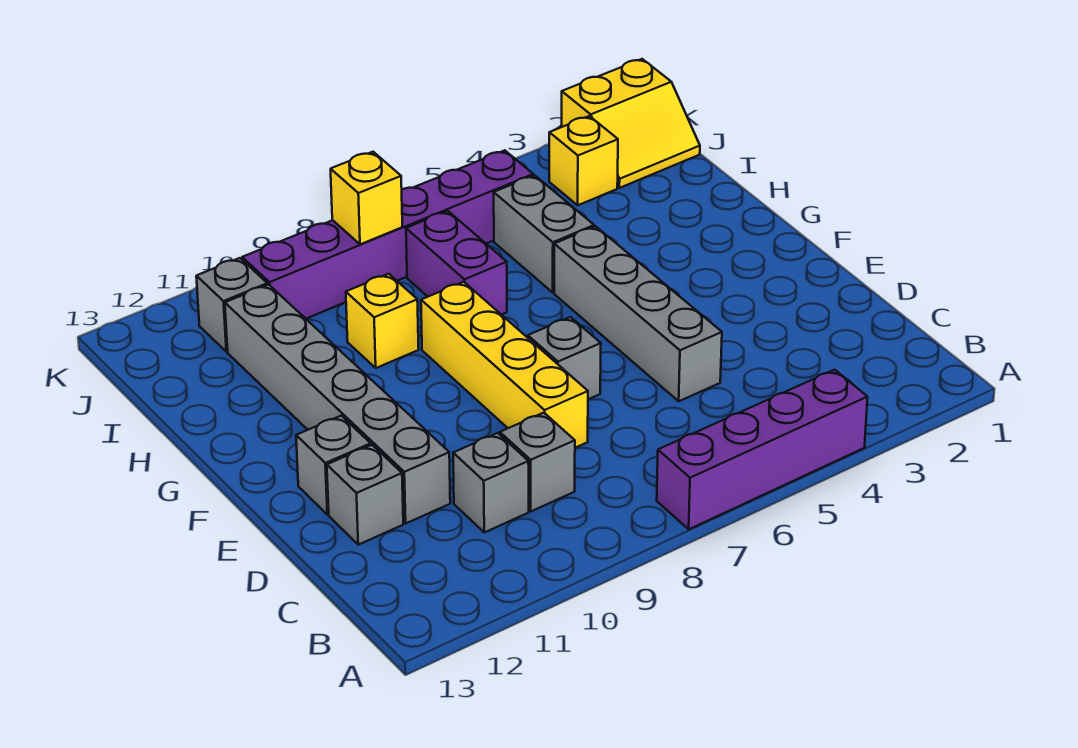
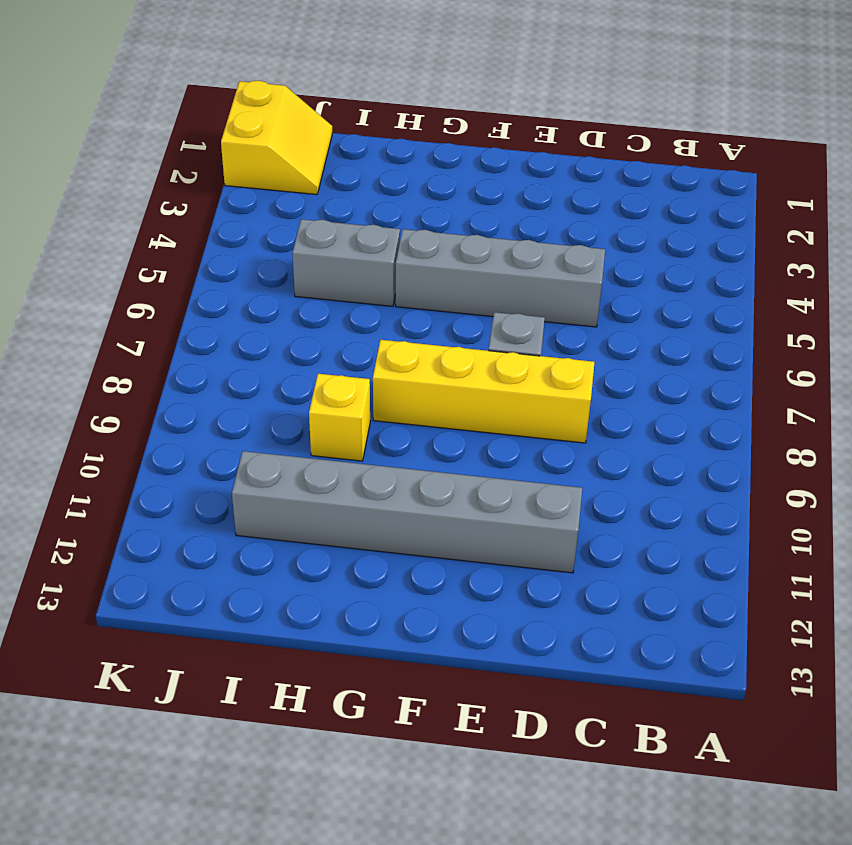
none -> purple brick A4:A7 level 1
none -> grey brick C9 level 1
none -> grey brick C10 level 1

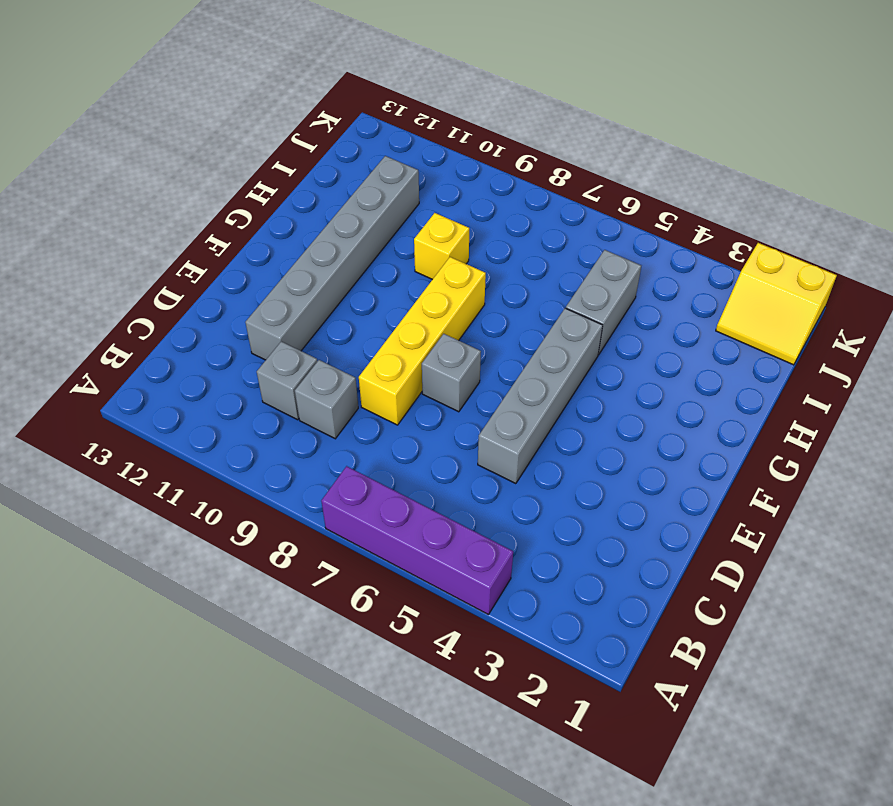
none -> grey brick D12 level 1
none -> grey brick E12 level 1
none -> purple brick H7:I7 level 1

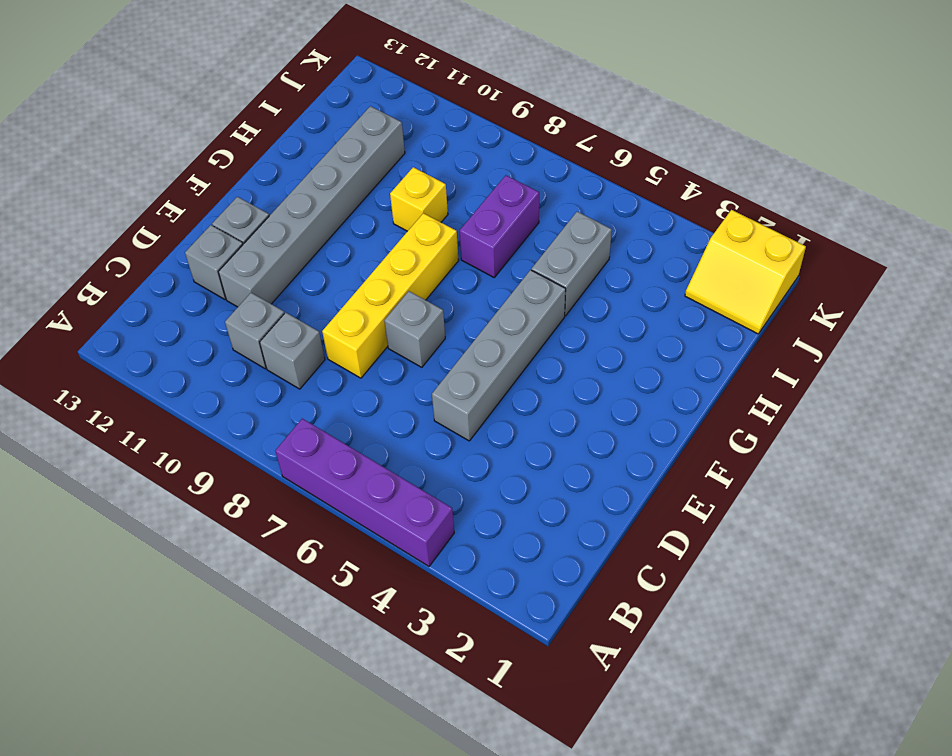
none -> yellow brick J3 level 1
none -> purple brick J5:J10 level 1
none -> grey brick J11 level 1

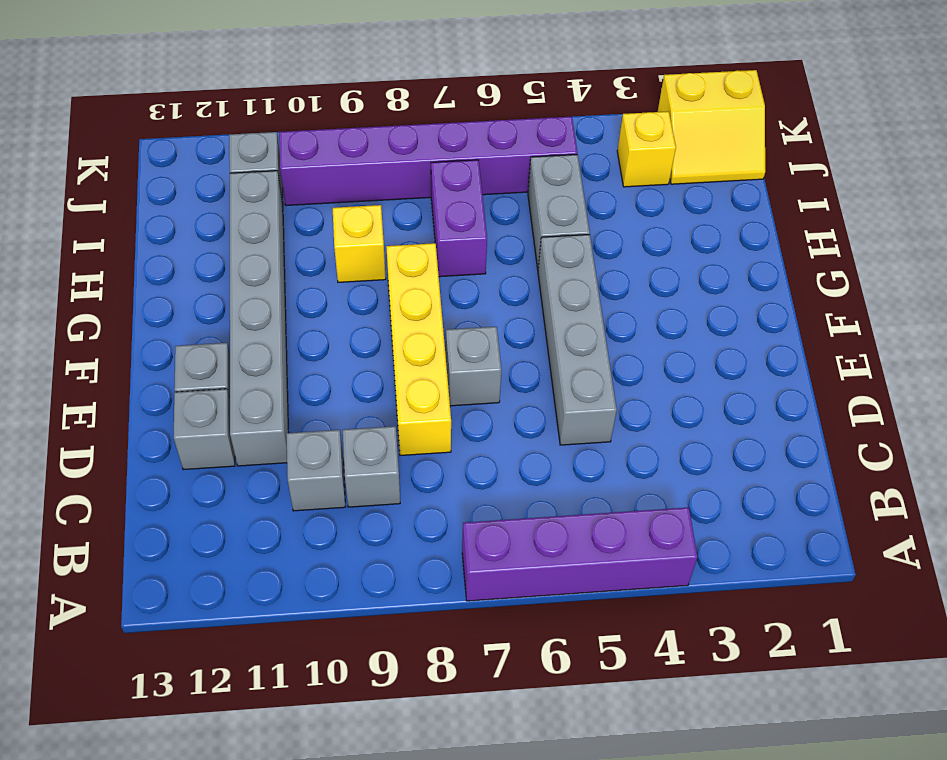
none -> yellow brick J8 level 2

